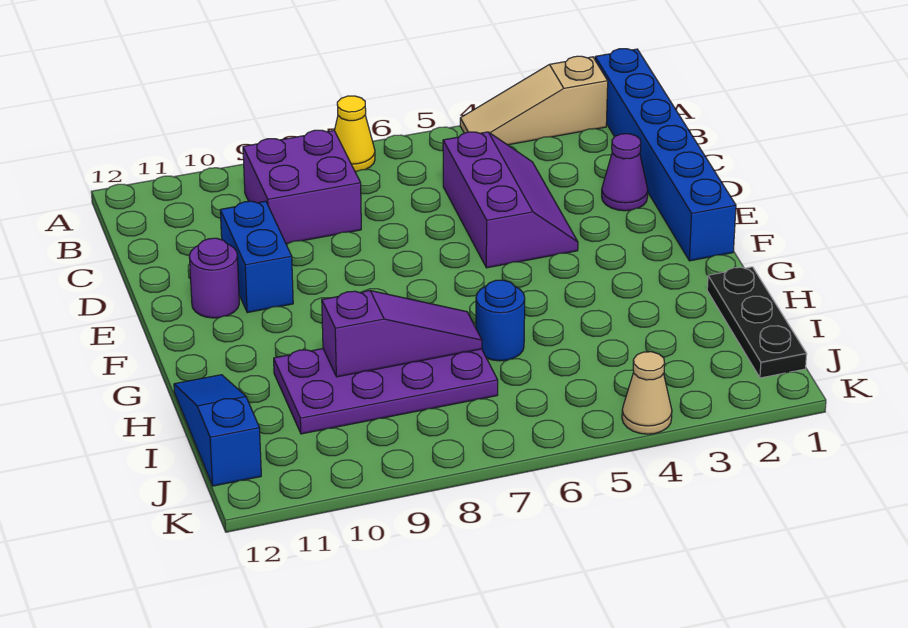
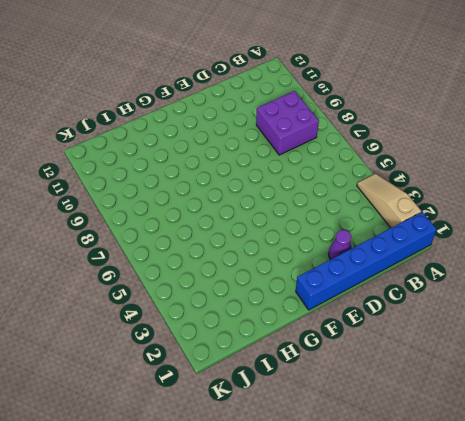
none -> yellow cone A7 level 1
none -> purple slope C4:E5 level 1 top 5
none -> blue brick D10:E10 level 1

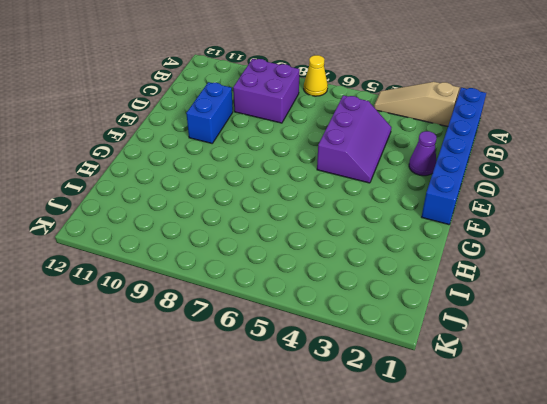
none -> purple round brick E11 level 1
none -> black plate H1:J1 level 1
none -> blue round brick H6 level 1

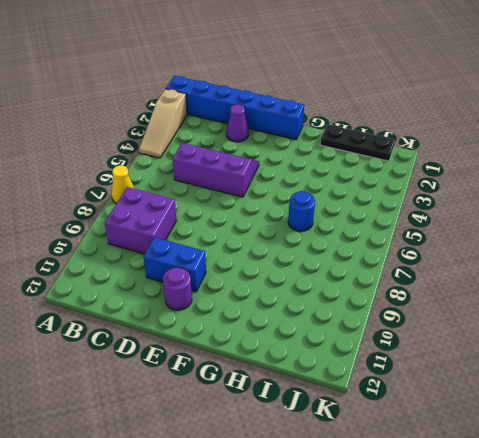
none -> purple plate H7:I10 level 1
none -> blue slope H12:J12 level 1 top J
none -> tan cone K4 level 1

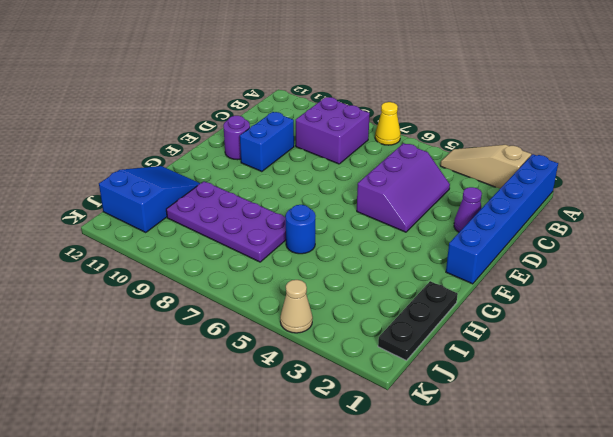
blue slope H11:J12 level 1 top J -> blue slope H12:J12 level 1 top J
none -> purple slope H7:H9 level 2 top 9

